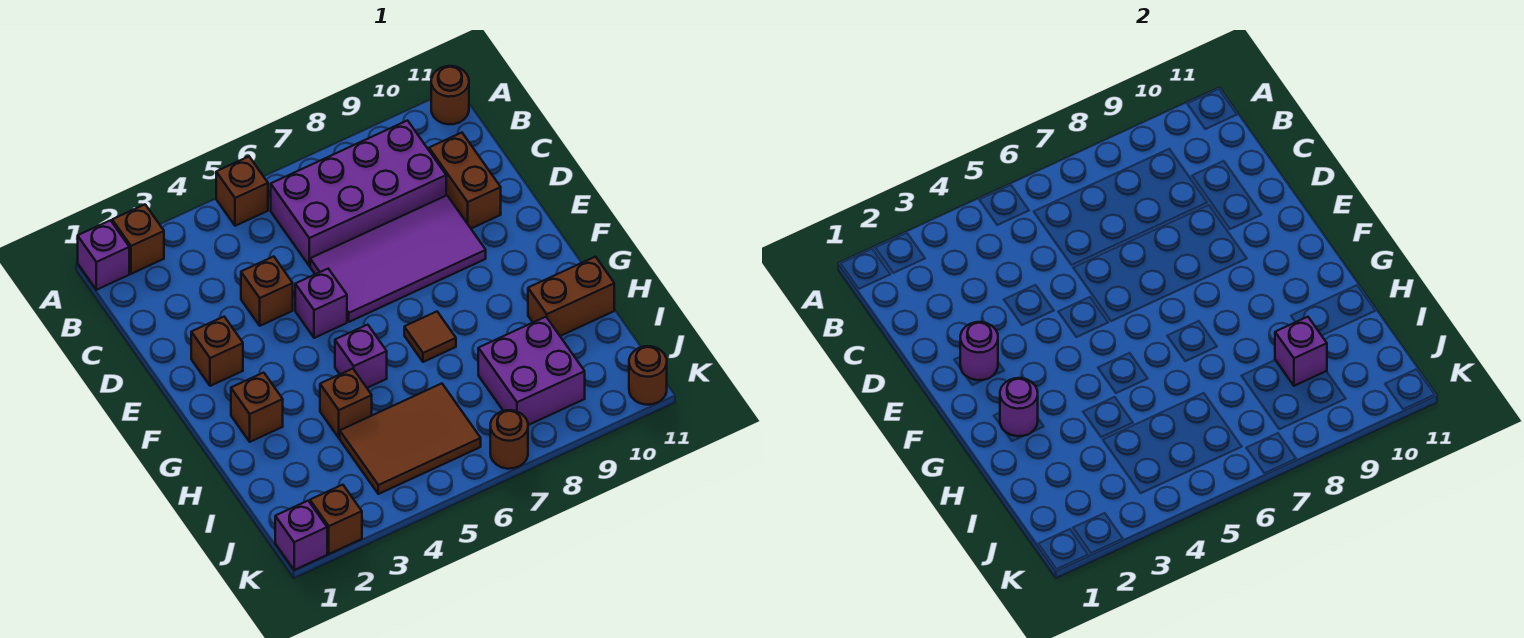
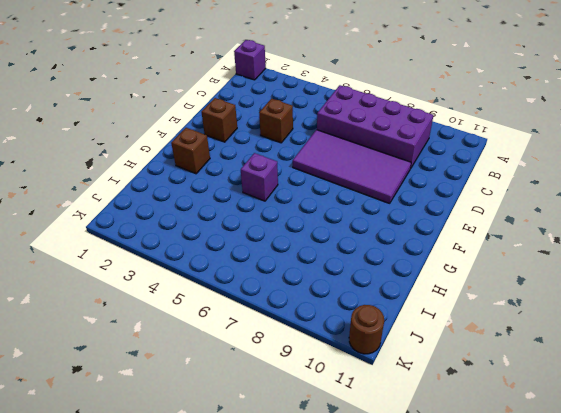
none -> brown brick A2 level 1
none -> brown brick A5 level 1
none -> brown round brick A11 level 1

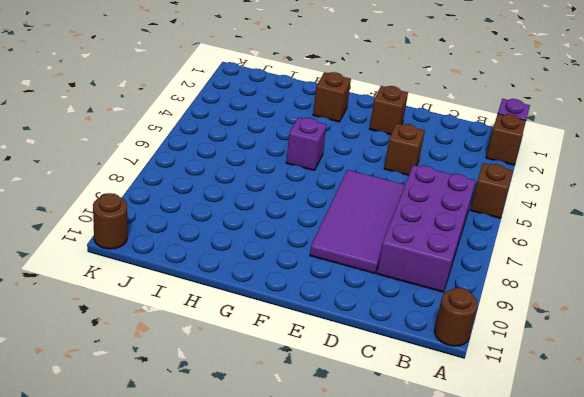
none -> brown brick C10:D10 level 1
none -> purple brick E5 level 1
none -> brown tile G7 level 1

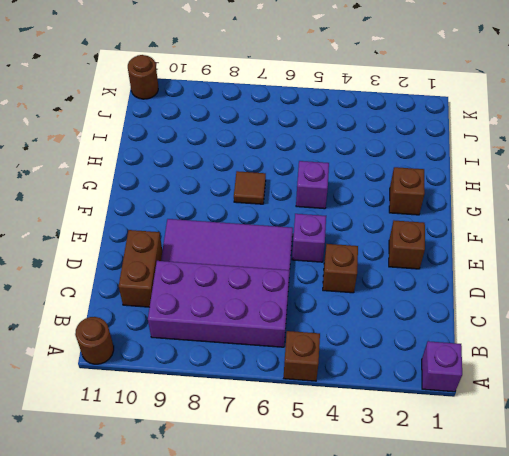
none -> brown brick A2 level 1
none -> brown brick H4 level 1
none -> brown brick H10:H11 level 1

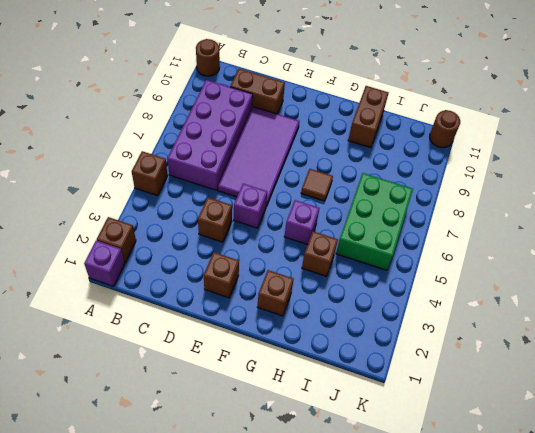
green brick I5:J7 level 1 -> brown tile I4:J6 level 1
none -> purple brick I8:J9 level 1
none -> purple brick K1 level 1
none -> brown brick K2 level 1

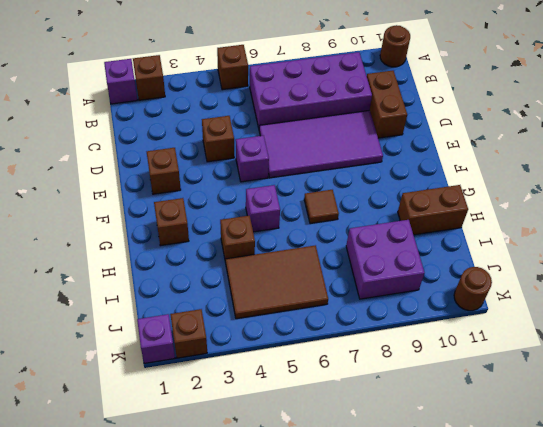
none -> brown round brick K7 level 1
none -> purple round brick E2 level 2
none -> purple round brick G2 level 2

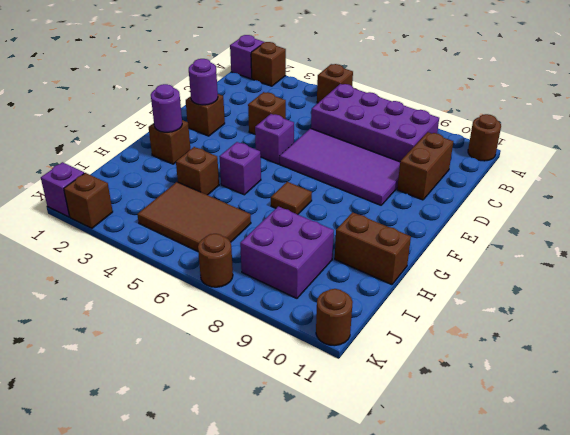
none -> purple brick I9 level 2

